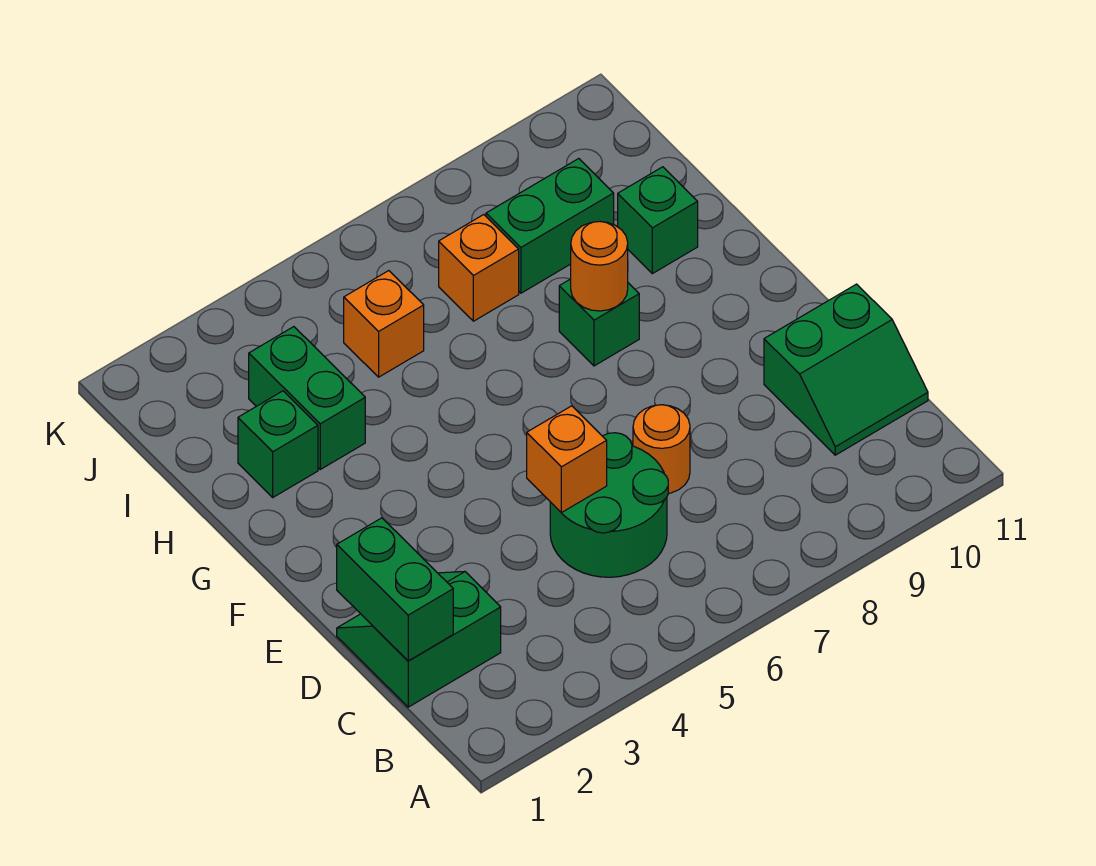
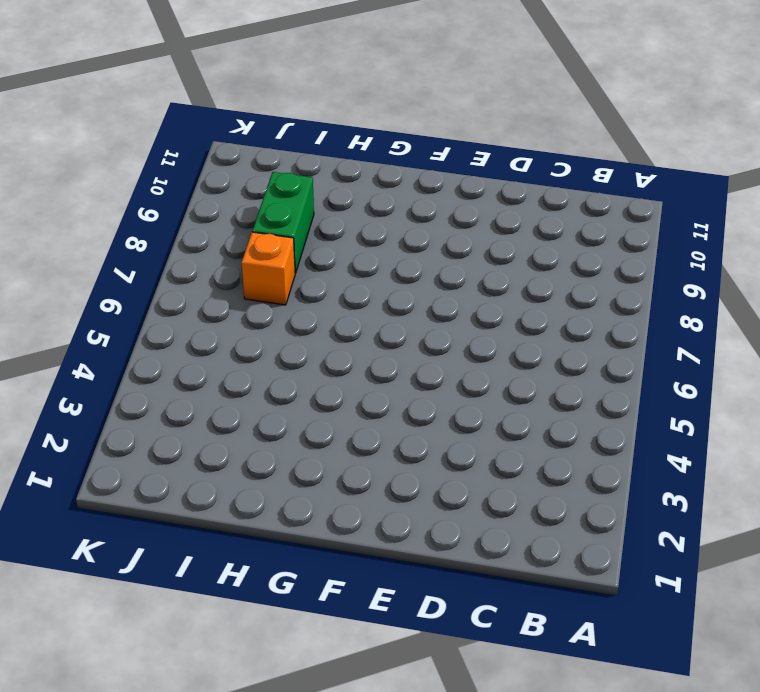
none -> green slope C1:D2 level 1 top C
none -> green round brick C5:D6 level 1
none -> green slope C10:D11 level 1 top D

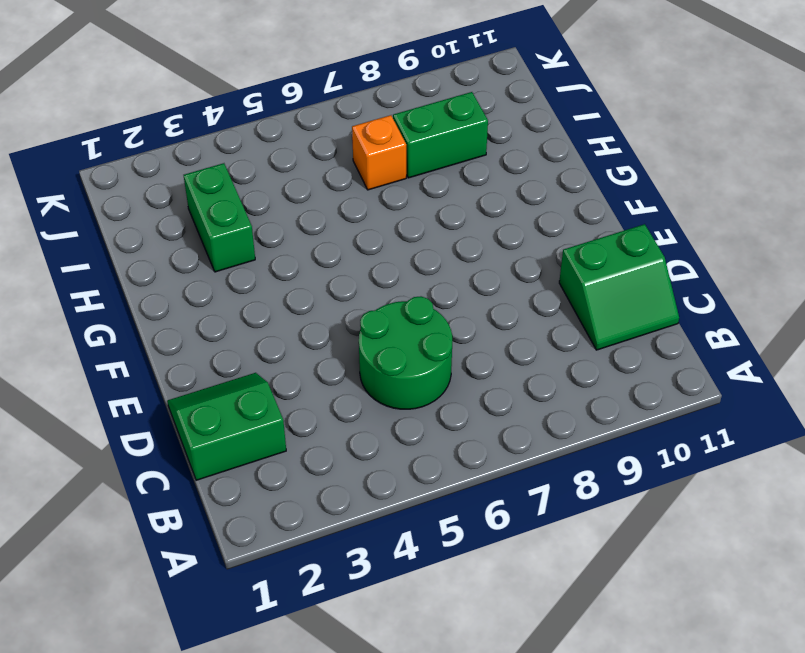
none -> orange round brick D7 level 1
none -> green brick G8 level 1
none -> green brick H2 level 1

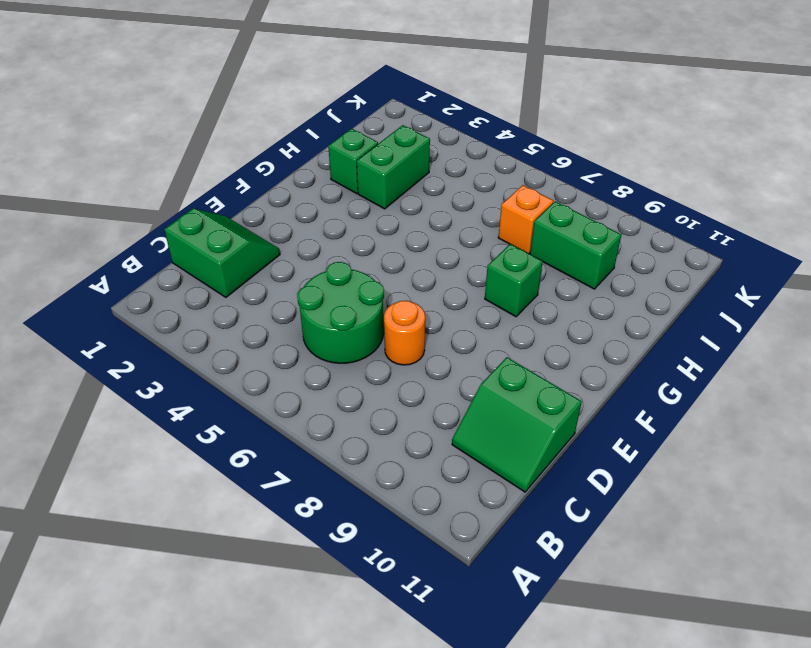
none -> green brick H10 level 1
none -> orange brick I5 level 1
none -> green brick C1:D1 level 2

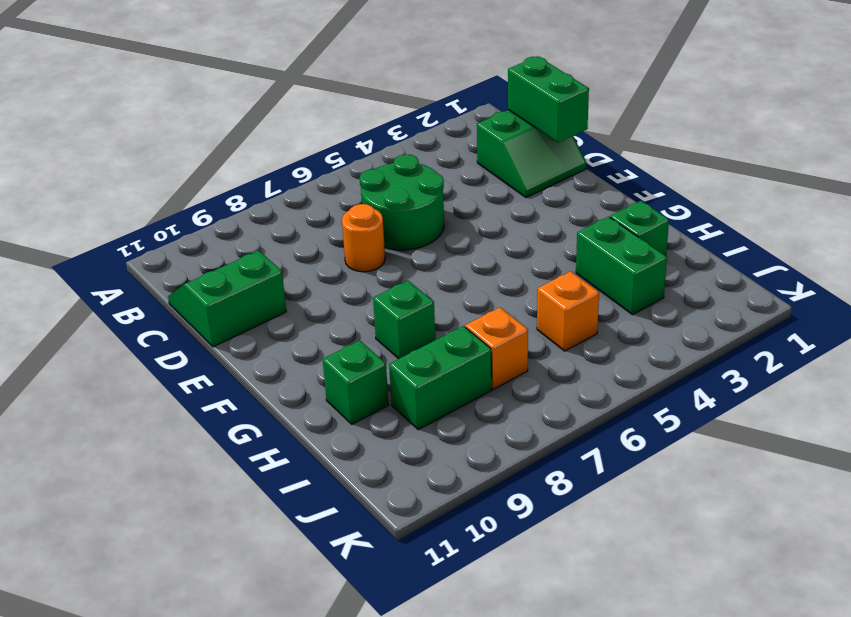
none -> orange brick D5 level 2
none -> orange round brick G8 level 2

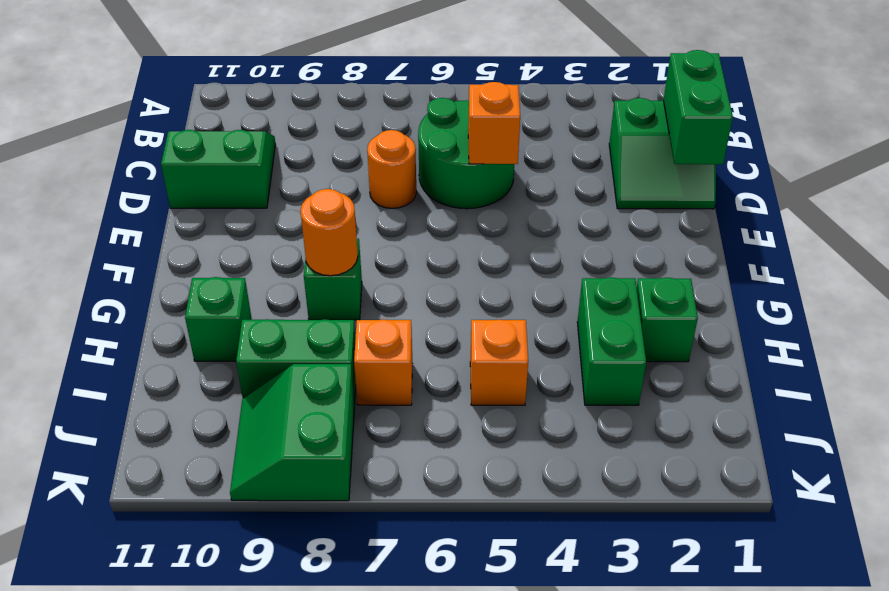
green slope J8:K9 level 1 top 8 -> none

